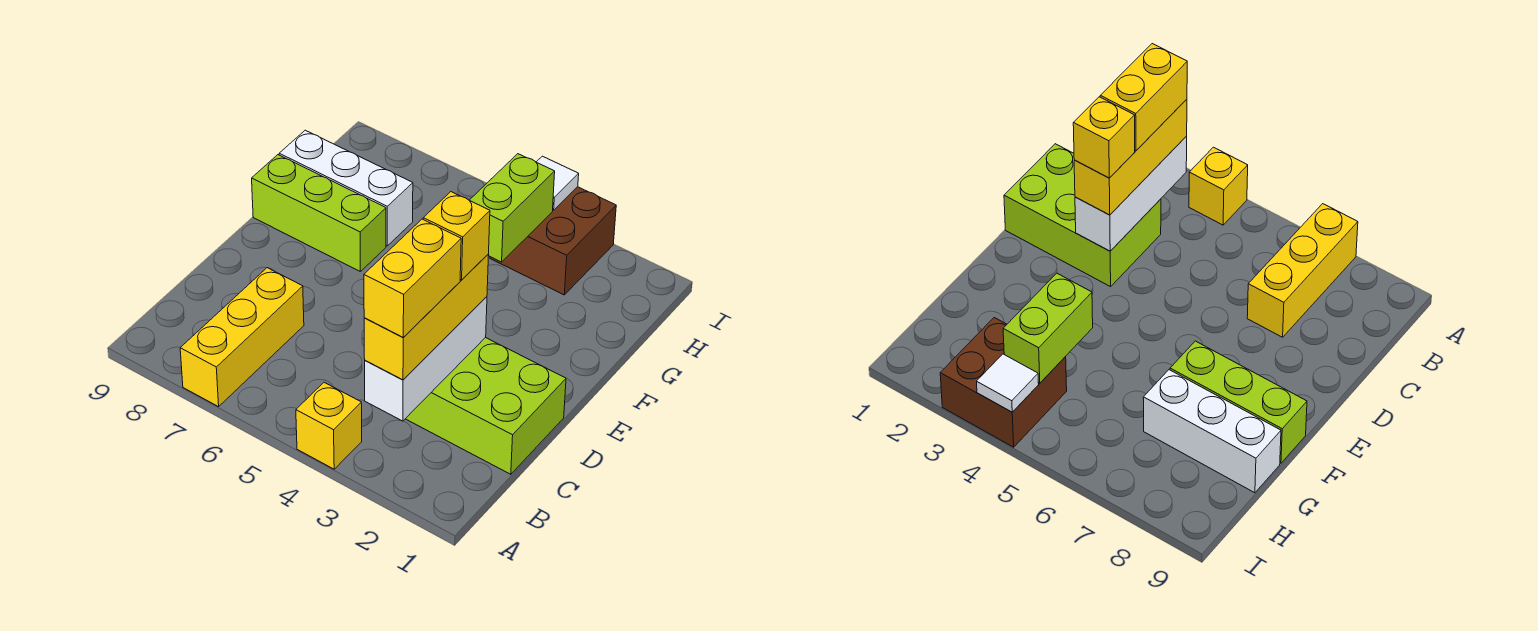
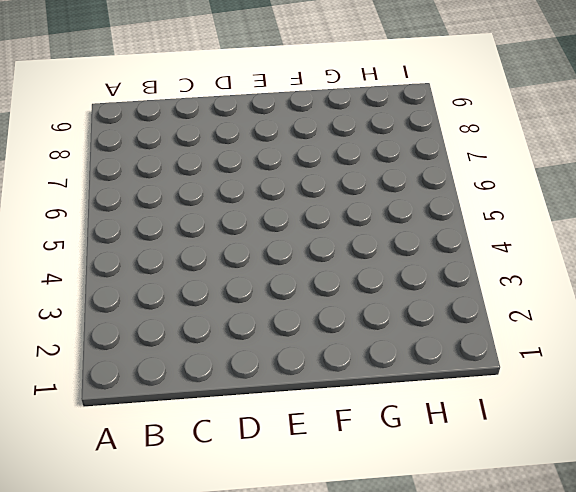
none -> yellow brick A4 level 1
none -> yellow brick A7:C7 level 1
none -> lime brick C1:D3 level 1

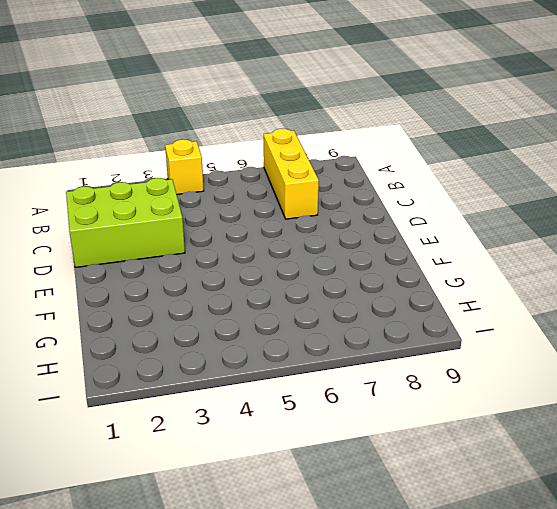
none -> lime brick F7:F9 level 1
none -> white brick G7:G9 level 1
none -> brown brick H3:I4 level 1

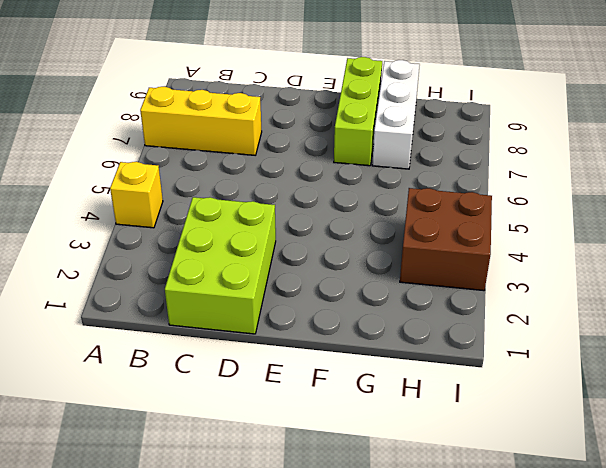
none -> white brick B3:D3 level 2
none -> lime brick G4:H4 level 2
none -> white tile I4 level 2

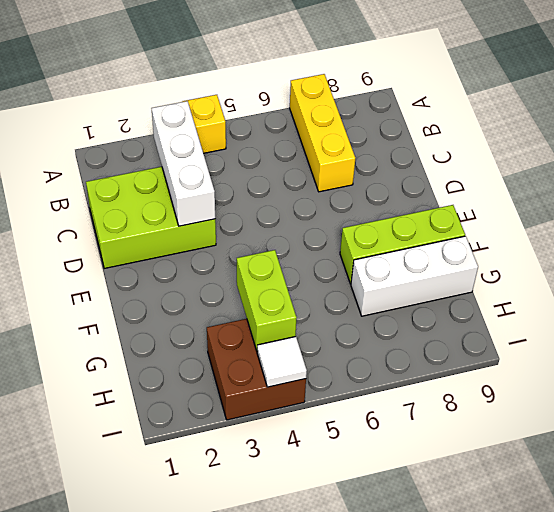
none -> yellow brick B3:D3 level 3
none -> yellow brick B3:C3 level 4
none -> yellow brick D3 level 4

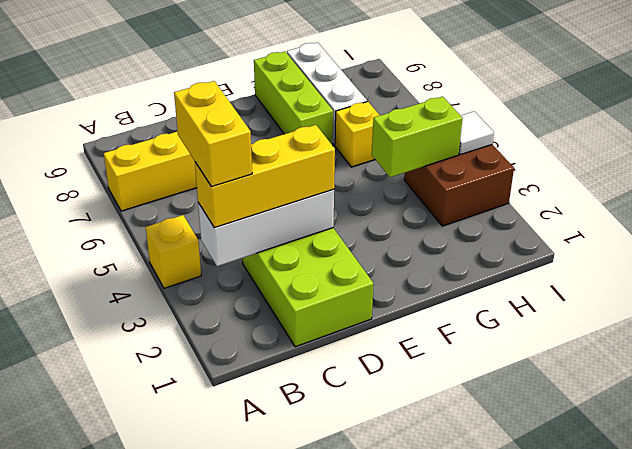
yellow brick B3:B4 level 4 -> yellow brick B3:C3 level 4
yellow brick G6 level 1 -> yellow brick D3 level 4

